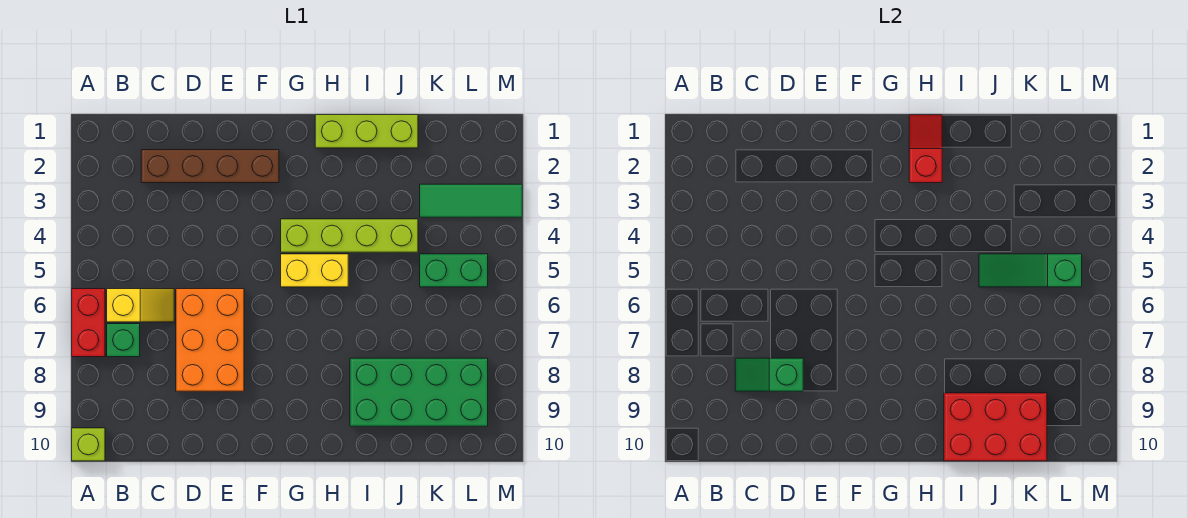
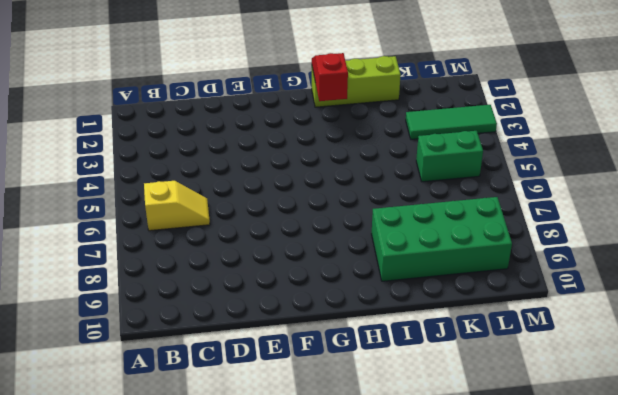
none -> red brick A6:A7 level 1
none -> lime brick A10 level 1
none -> green brick B7 level 1

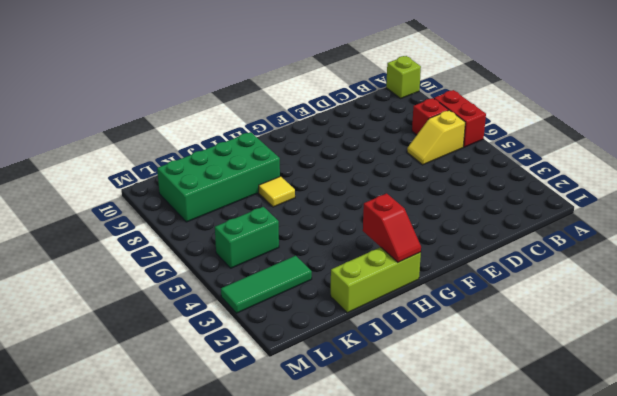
red brick B7 level 1 -> green brick B7 level 1
yellow tile I7 level 1 -> none
none -> brown brick C2:F2 level 1
none -> orange brick D6:E8 level 1
none -> lime brick G4:J4 level 1

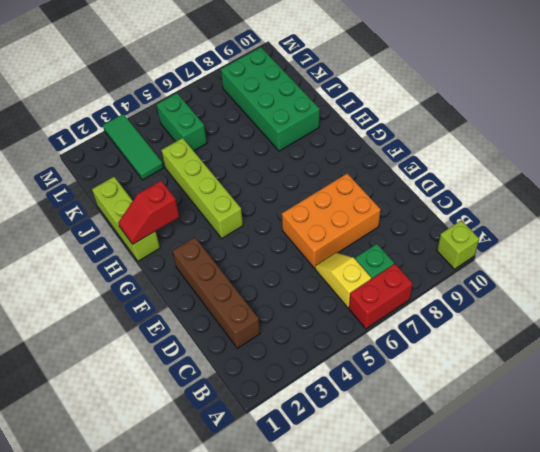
none -> yellow brick G5:H5 level 1
none -> green slope C8:D8 level 2 top D
none -> red brick I9:K10 level 2

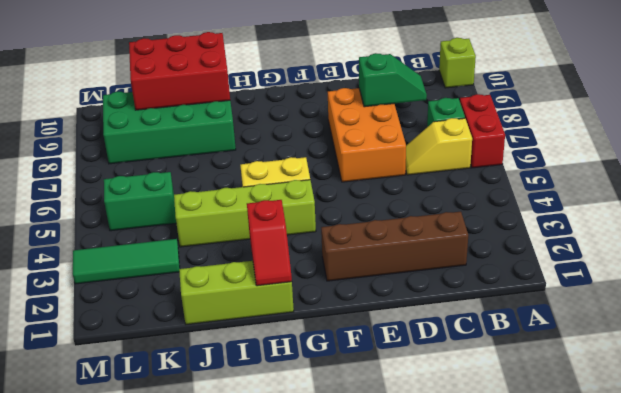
none -> green slope J5:L5 level 2 top L

